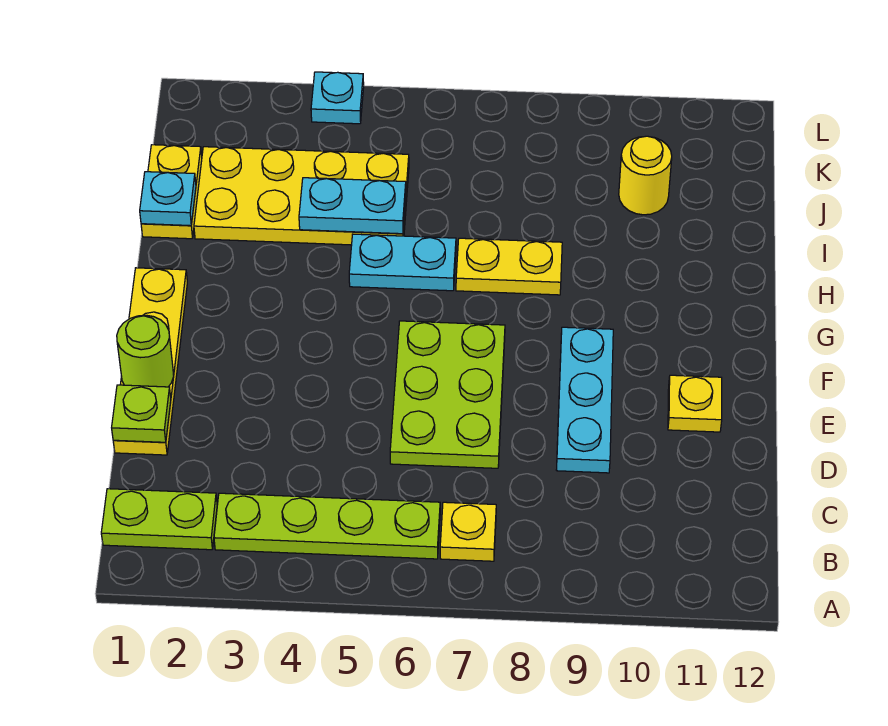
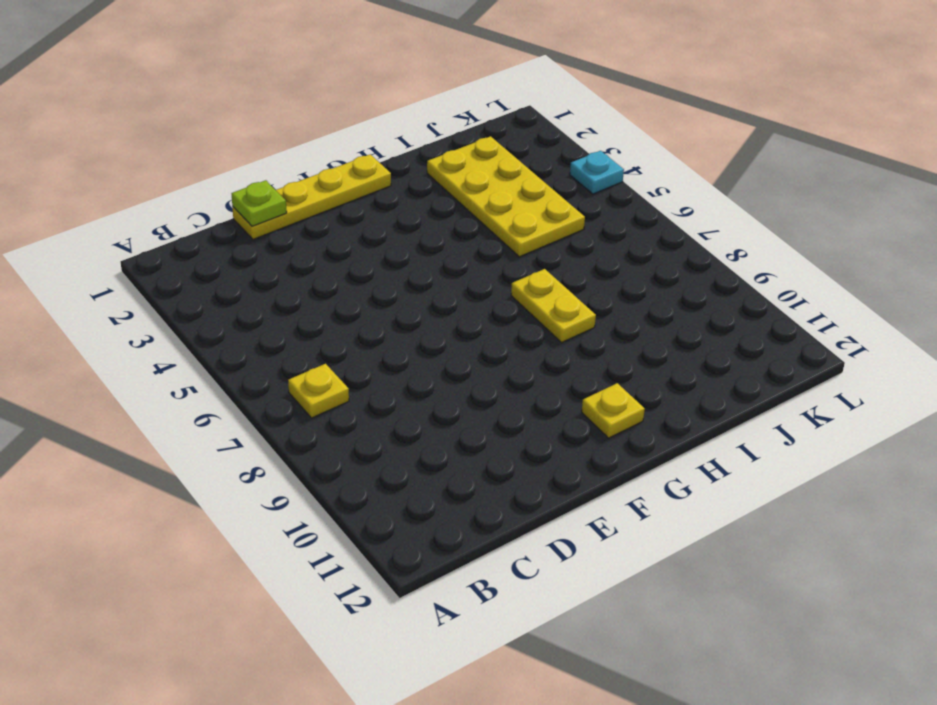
yellow plate G11 level 1 -> yellow plate E11 level 1
none -> lime plate B1:B2 level 1
none -> lime plate B3:B6 level 1
none -> lime plate D6:F7 level 1

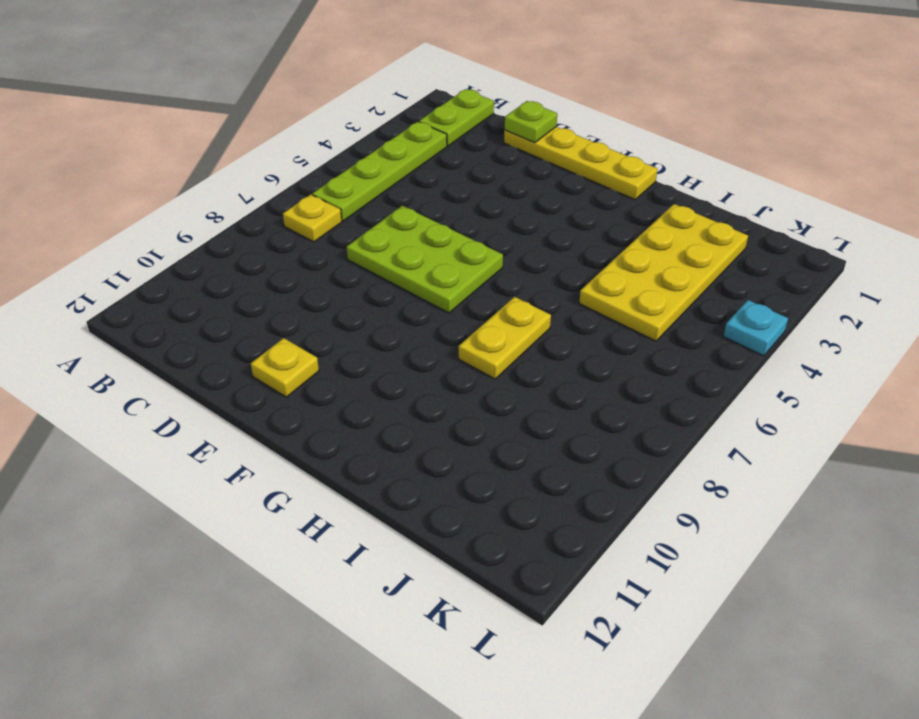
none -> cyan plate D9:F9 level 1
none -> cyan plate H5:H6 level 1
none -> yellow plate I1:J1 level 1

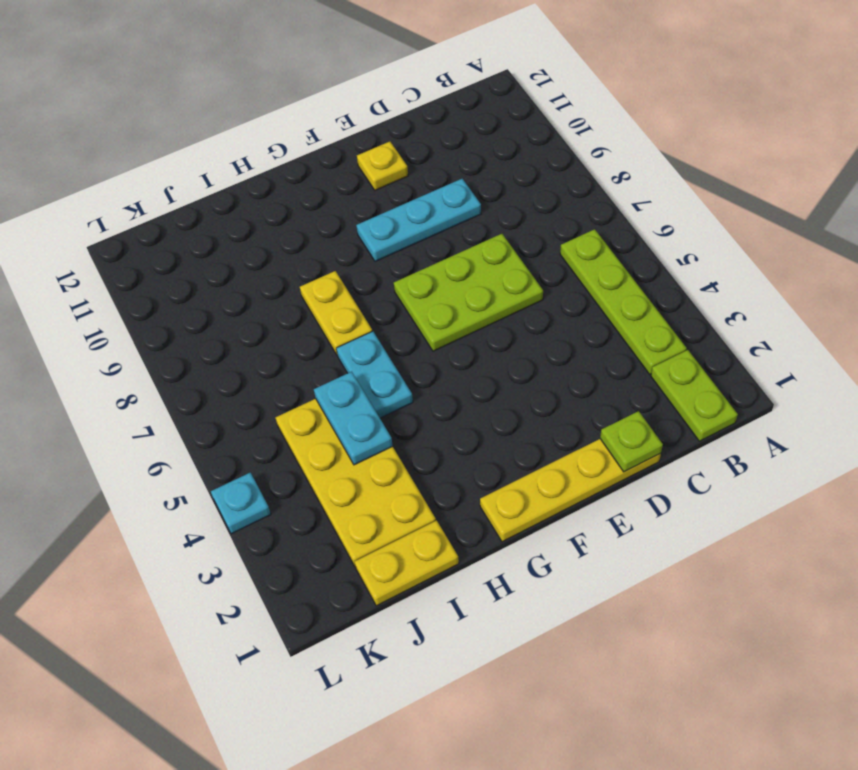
none -> yellow plate B7 level 1
none -> yellow round brick J10 level 1
none -> lime round brick E1 level 2

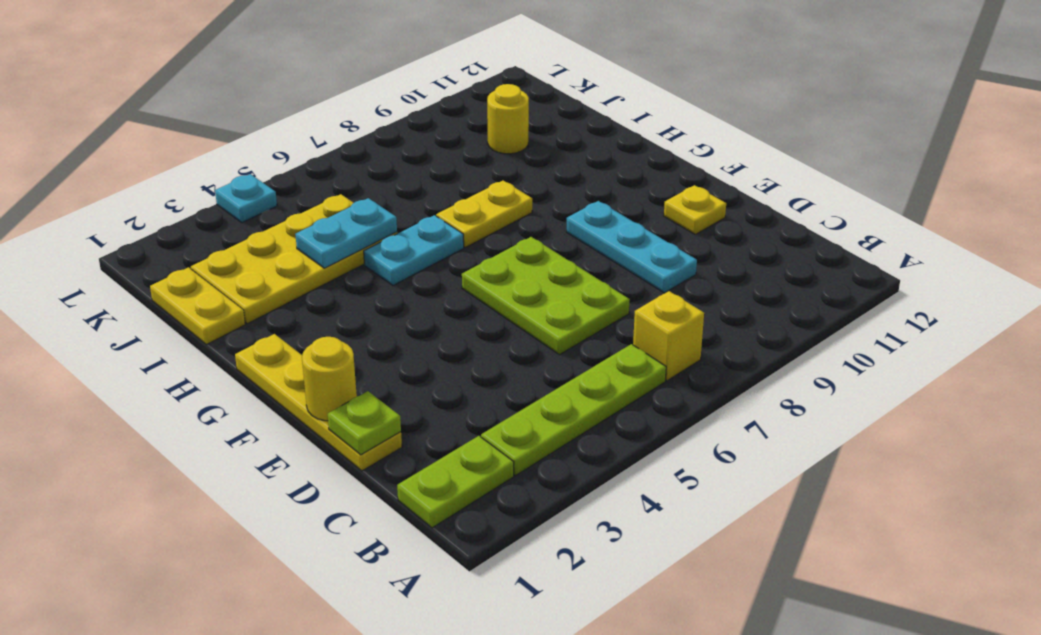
yellow brick B7 level 1 -> yellow plate B7 level 1
yellow round brick E1 level 2 -> lime round brick E1 level 2
none -> cyan plate I1 level 2

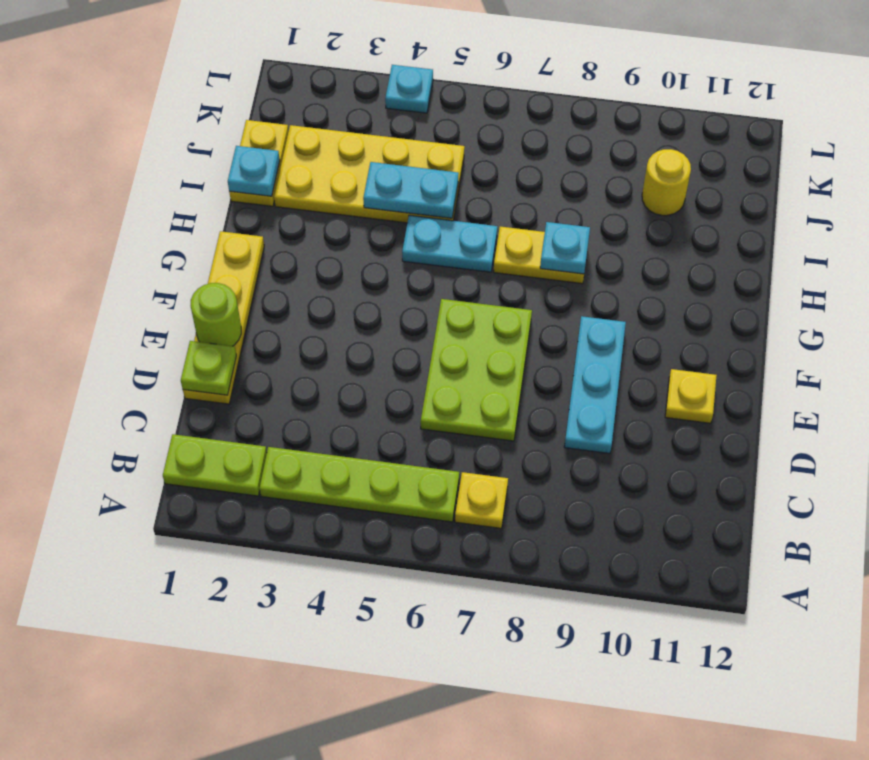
cyan plate H8 level 2 -> none

